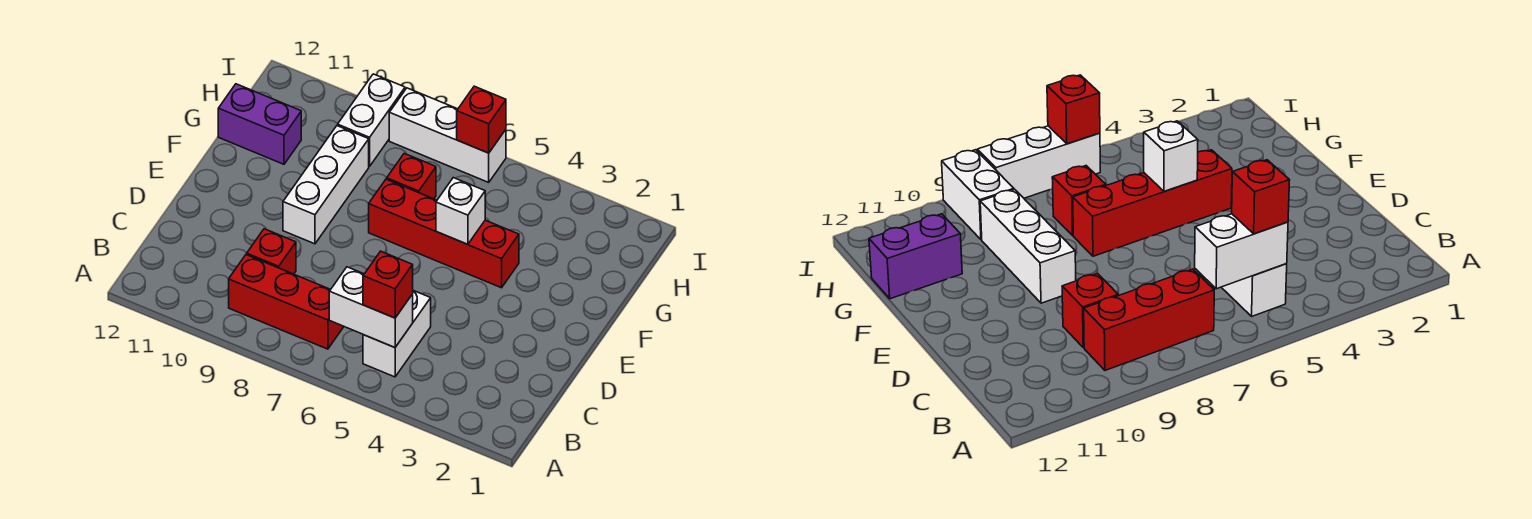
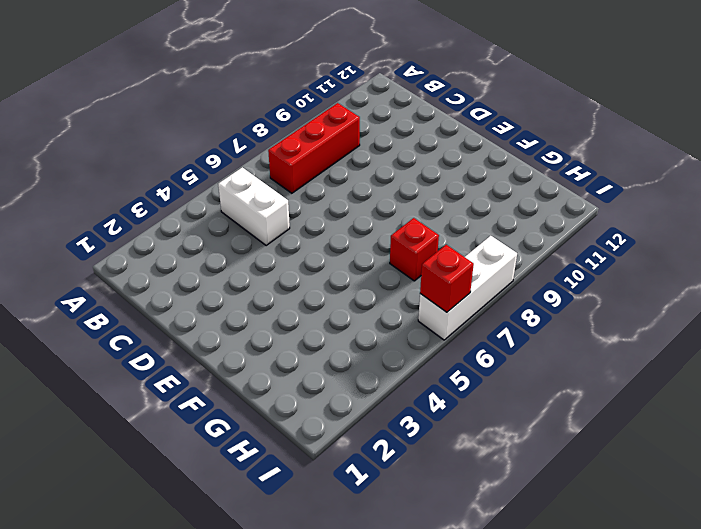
none -> red brick C9 level 1
none -> white brick E9:G9 level 1
none -> red brick F4:F7 level 1

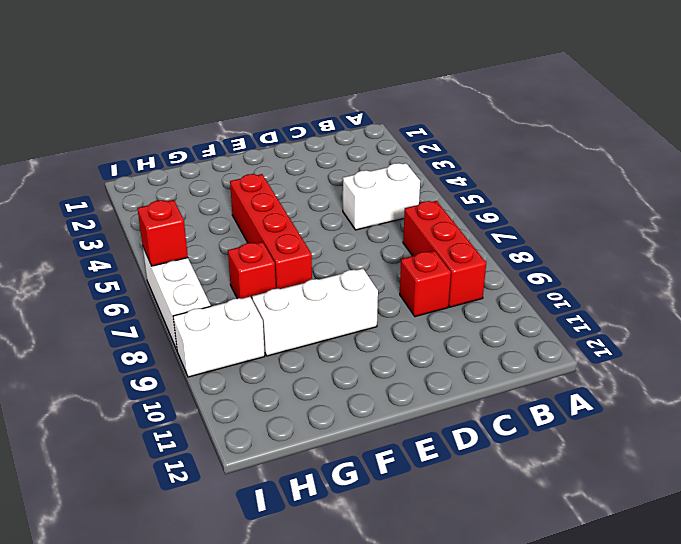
none -> purple brick G11:G12 level 1
none -> white brick B5:B6 level 2
none -> white brick F5 level 2

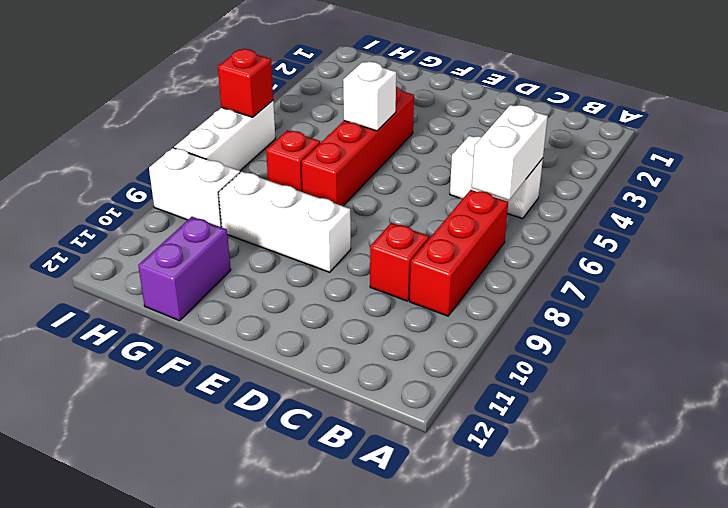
none -> red brick B5 level 3

